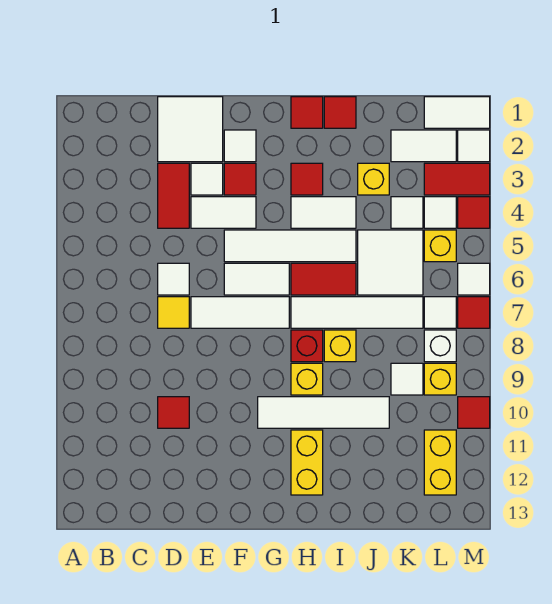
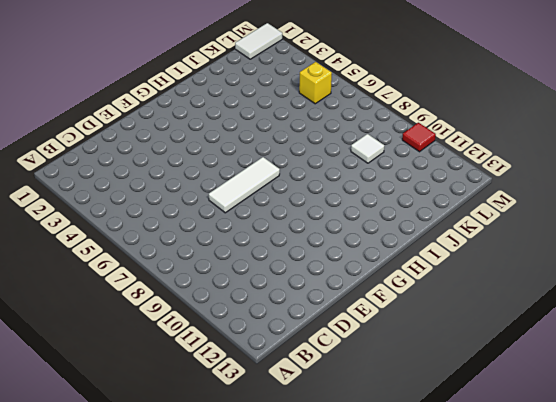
none -> white tile D1:E2 level 1
none -> red tile D3:D4 level 1
none -> white tile D6 level 1
none -> yellow tile D7 level 1

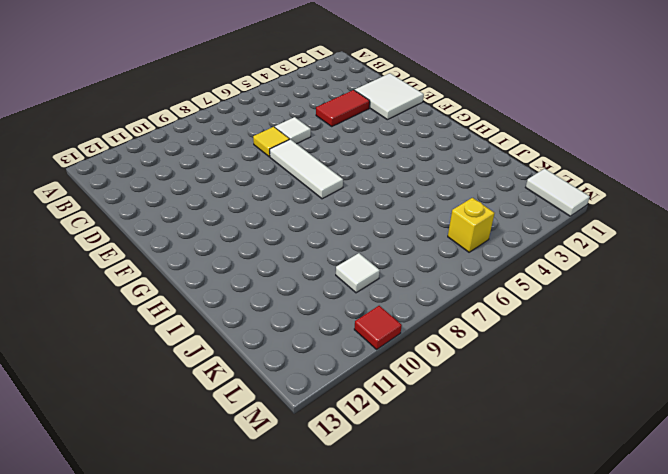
none -> red tile D10 level 1
none -> white tile E3 level 1
none -> white tile E4:F4 level 1
none -> white tile F2 level 1

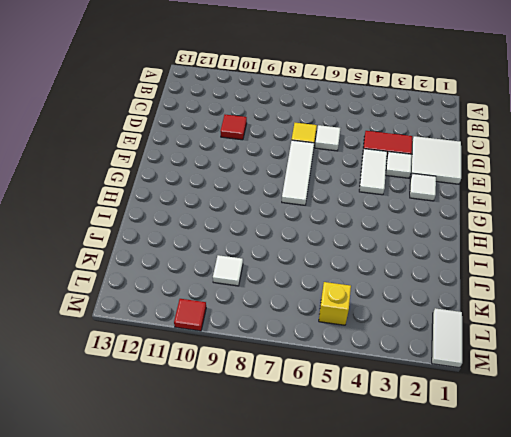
none -> red tile F3 level 1
none -> white tile F5:I5 level 1
none -> white tile F6:G6 level 1
none -> white tile G10:J10 level 1

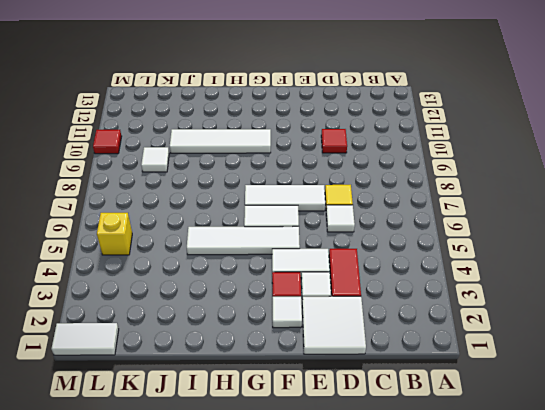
none -> red tile H1 level 1
none -> red tile H3 level 1
none -> white tile H4:I4 level 1
none -> red tile H6:I6 level 1

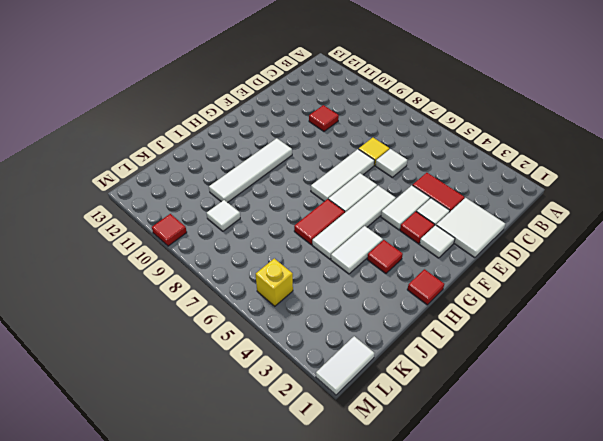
none -> white tile H7:K7 level 1
none -> red brick H8 level 1
none -> yellow brick H9 level 1
none -> yellow brick H11:H12 level 1

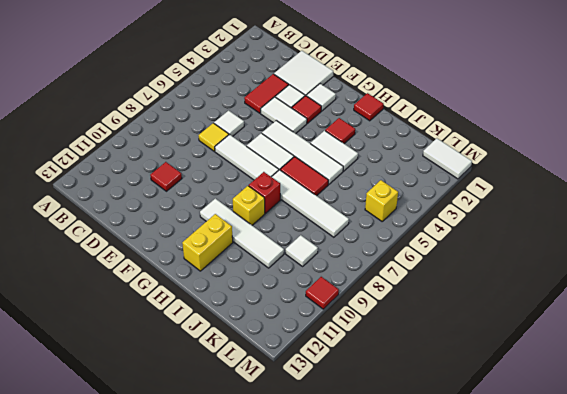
none -> red tile I1 level 1
none -> yellow brick I8 level 1
none -> yellow brick J3 level 1
none -> white tile J5:K6 level 1

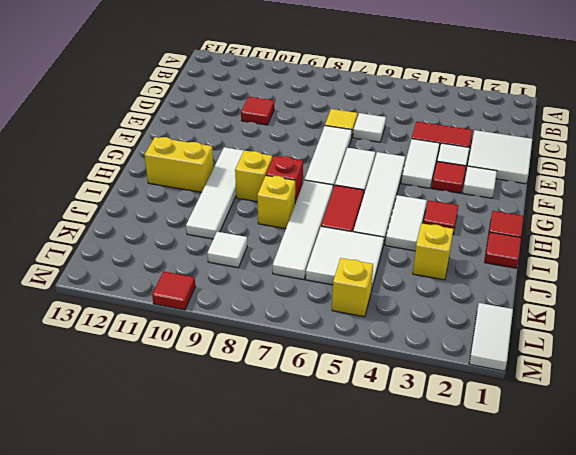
none -> white tile K2:L2 level 1
none -> white tile K4 level 1
none -> red tile L3:M3 level 1
none -> white tile L4 level 1

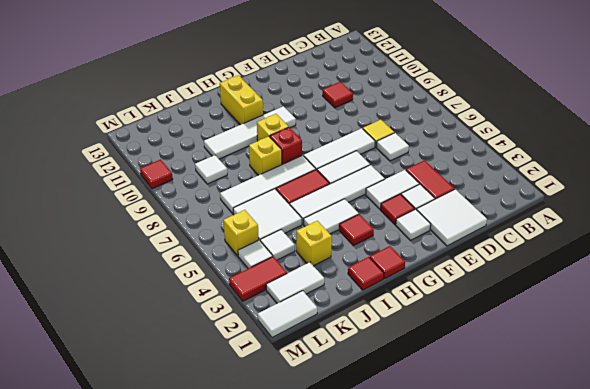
none -> white tile L7 level 1
none -> white brick L8 level 1
none -> yellow brick L9 level 1
none -> yellow brick L11:L12 level 1

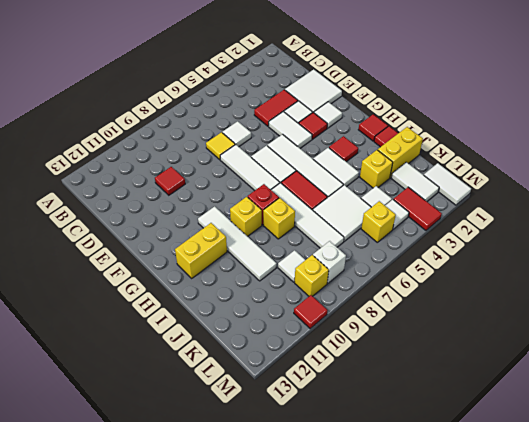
yellow brick J1:J2 level 1 -> yellow brick L11:L12 level 1
none -> white tile L7 level 1
none -> white tile M2 level 1
none -> red tile M4 level 1
none -> white tile M6 level 1

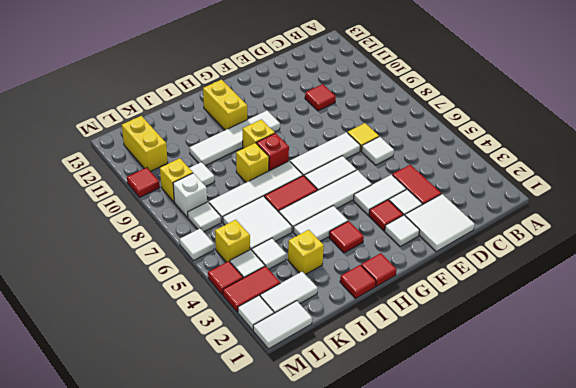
none -> red tile M7 level 1

